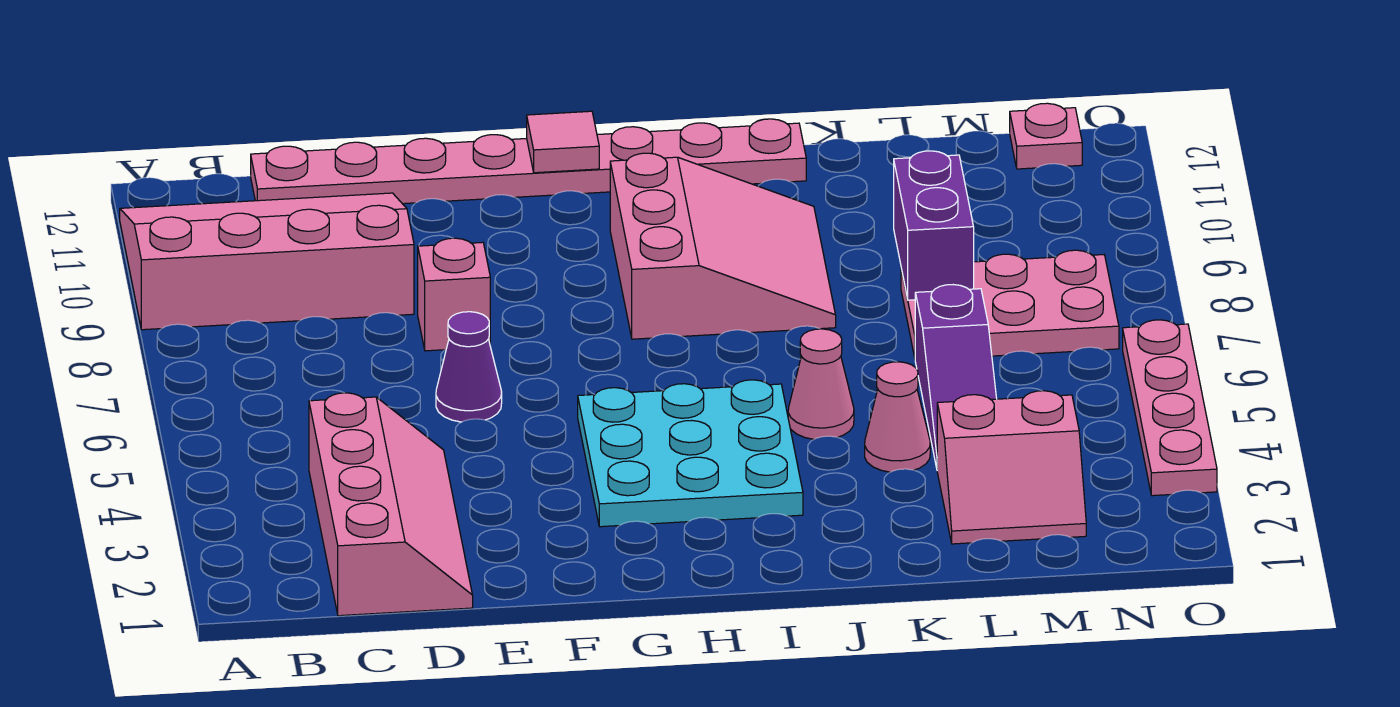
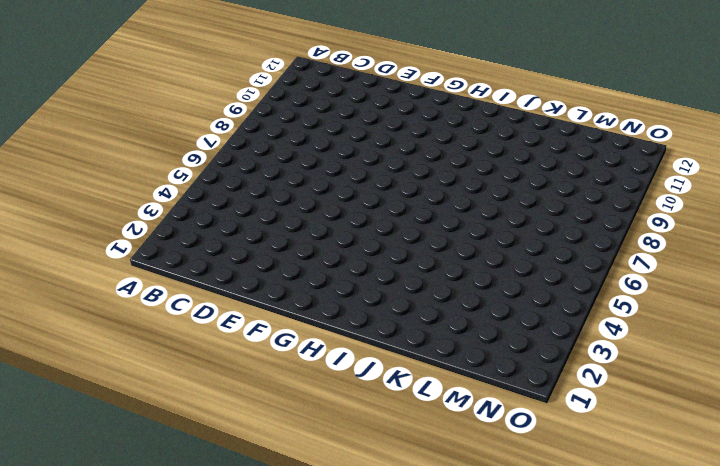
none -> pink slope A9:D11 level 1 top 9
none -> pink slope C1:D4 level 1 top C
none -> pink plate C12:J12 level 1

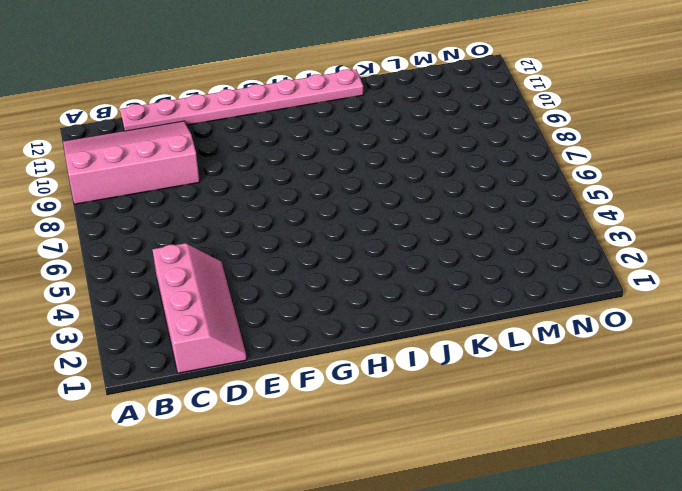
none -> purple cone E6 level 1
none -> pink brick E8 level 1
none -> cyan plate G3:I5 level 1

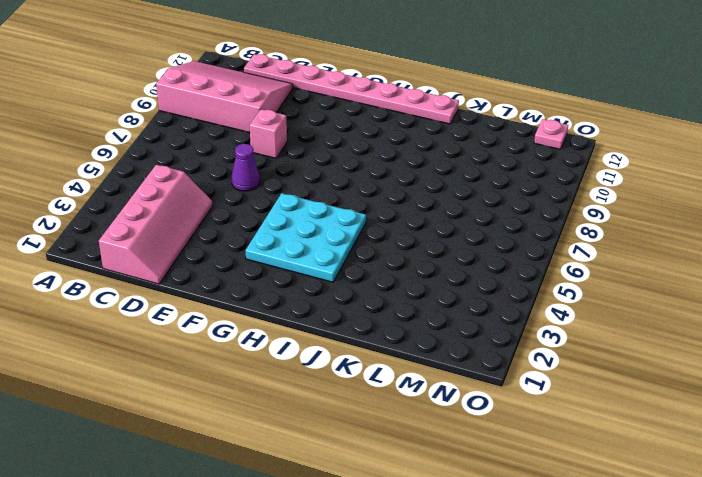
none -> pink slope H8:J10 level 1 top H
none -> pink cone J5 level 1
none -> pink cone K4 level 1

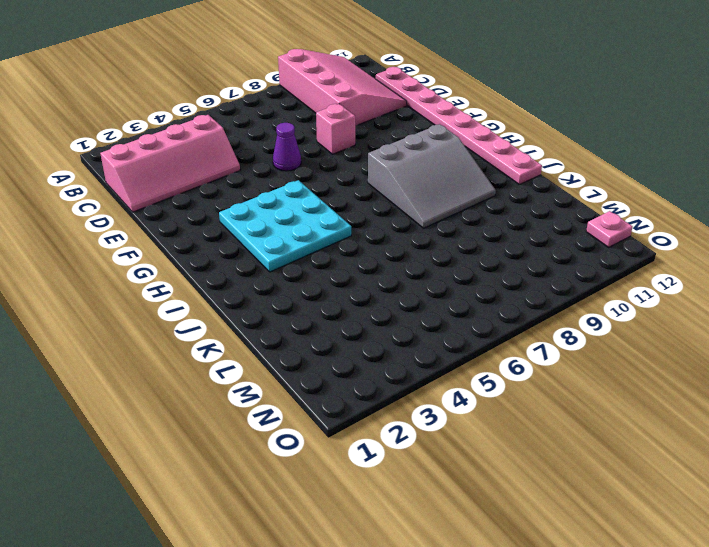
grey slope H8:J10 level 1 top H -> pink slope H8:J10 level 1 top H
none -> pink cone J5 level 1
none -> pink cone K4 level 1
none -> pink slope L2:M3 level 1 top 3

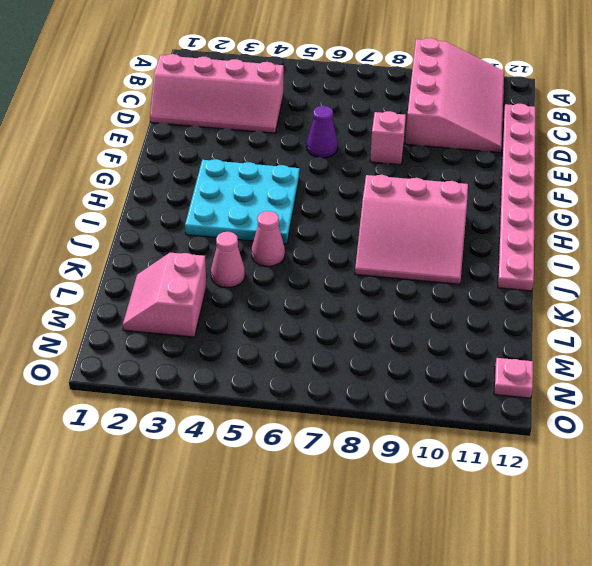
none -> purple slope L4:L6 level 1 top 6
none -> pink plate L7:N8 level 1
none -> pink plate O3:O6 level 1

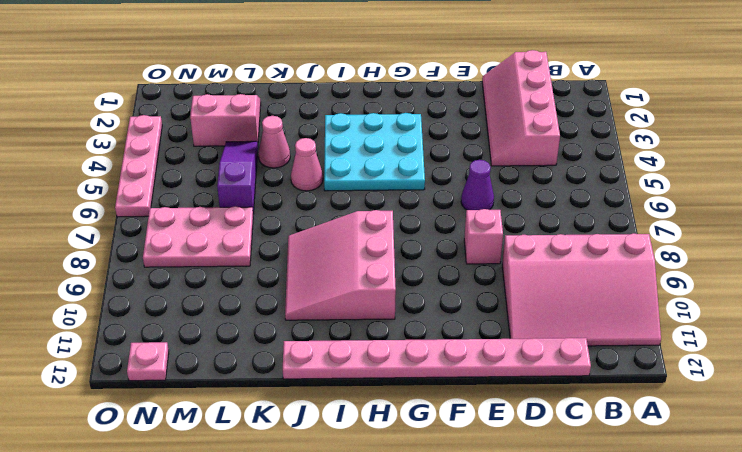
none -> pink tile G12 level 2
none -> purple brick L8:L9 level 2

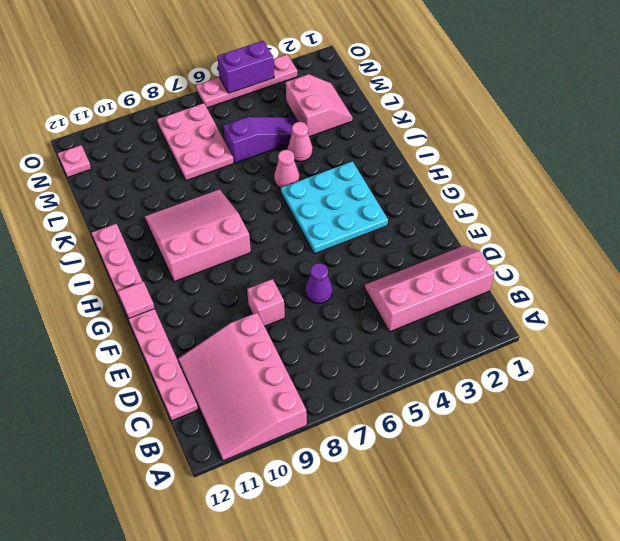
purple brick O4:O5 level 2 -> purple brick L8:L9 level 2

